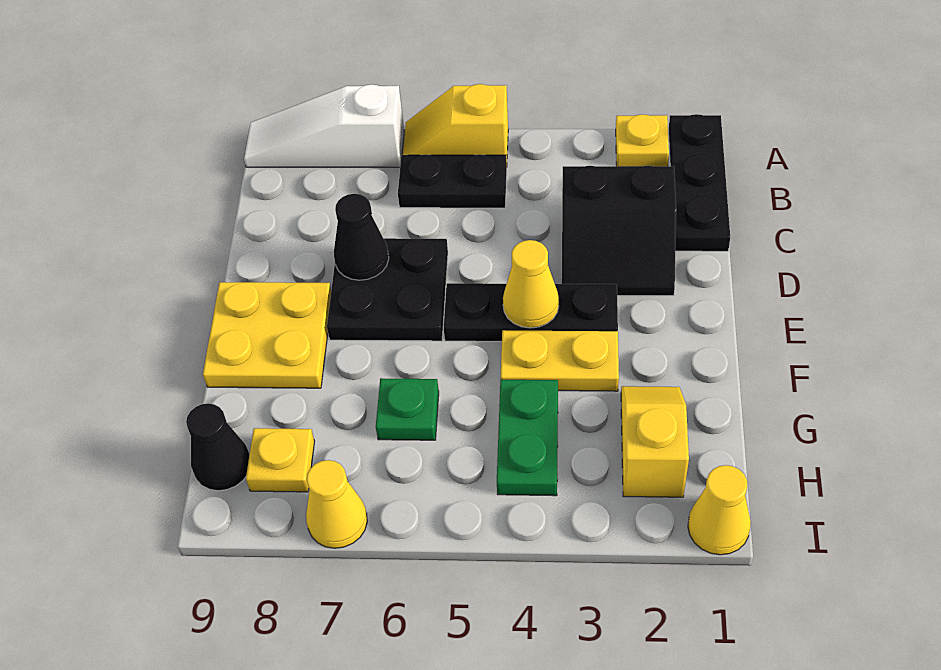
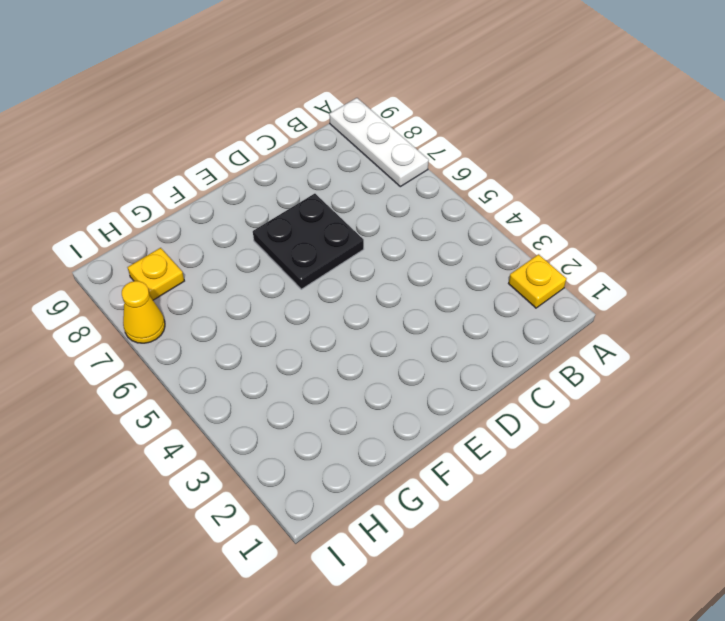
white plate A7:A9 level 1 -> white slope A7:A9 level 1 top 7
none -> black plate A1:C1 level 1
none -> yellow slope A5:A6 level 1 top 5
none -> black plate B5:B6 level 1

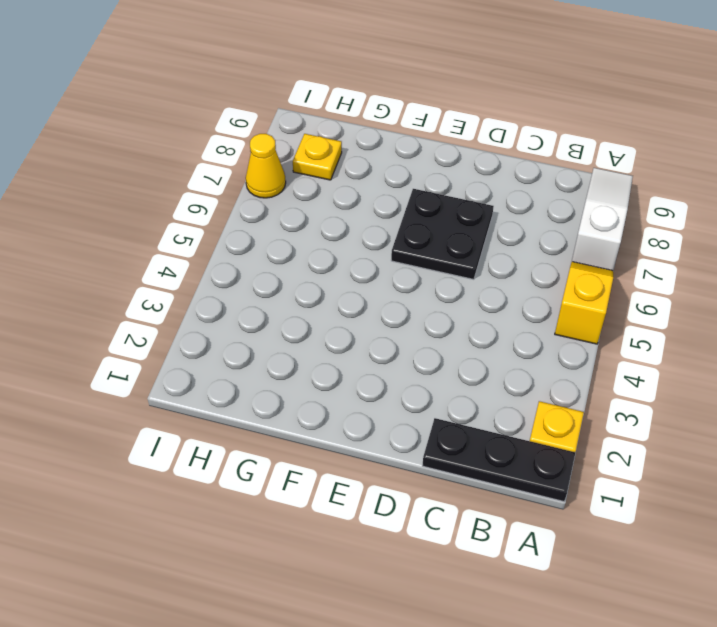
none -> black plate B5:B6 level 1
none -> black slope C2:D3 level 1 top C
none -> black plate E3:E5 level 1

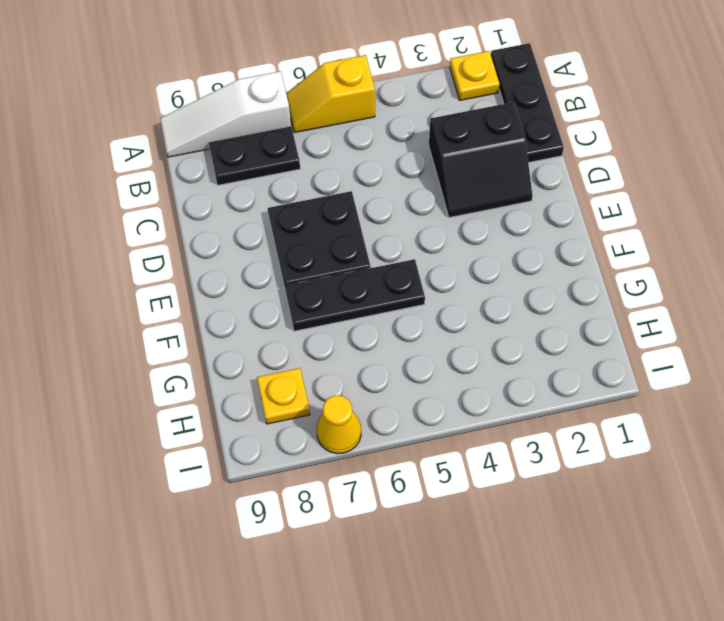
black plate B7:B8 level 1 -> black plate B5:B6 level 1
black plate F5:F7 level 1 -> black plate E3:E5 level 1
none -> yellow plate E8:F9 level 1
none -> yellow plate F3:F4 level 1
none -> yellow slope G2:H2 level 1 top H

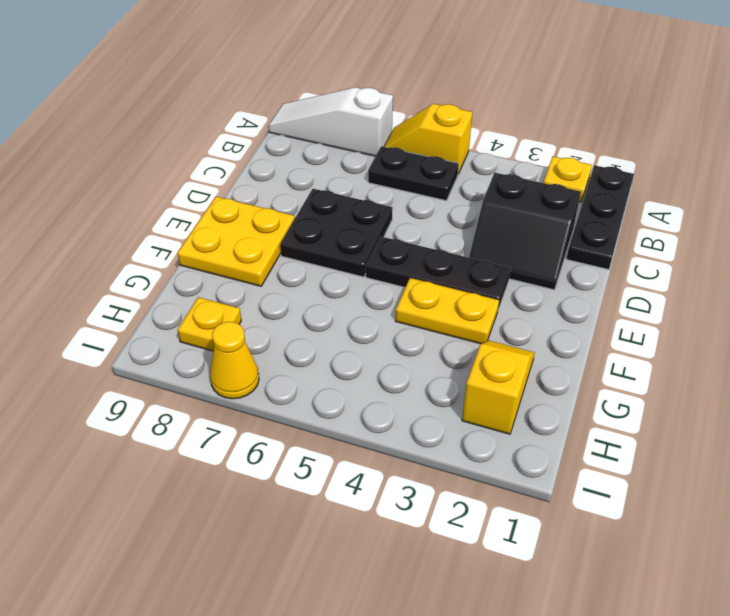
none -> green plate G4:H4 level 1
none -> green plate G6 level 1
none -> black cone H9 level 1

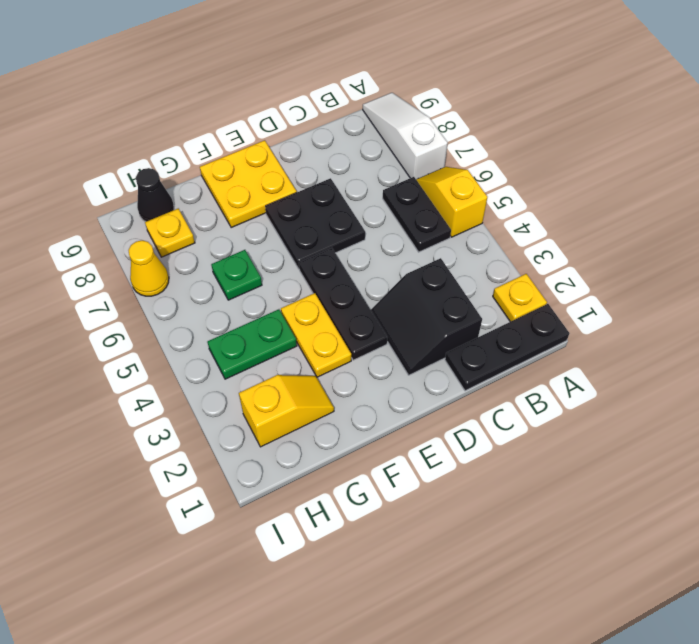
none -> yellow cone I1 level 1
none -> black cone D7 level 2
none -> yellow cone E4 level 2

